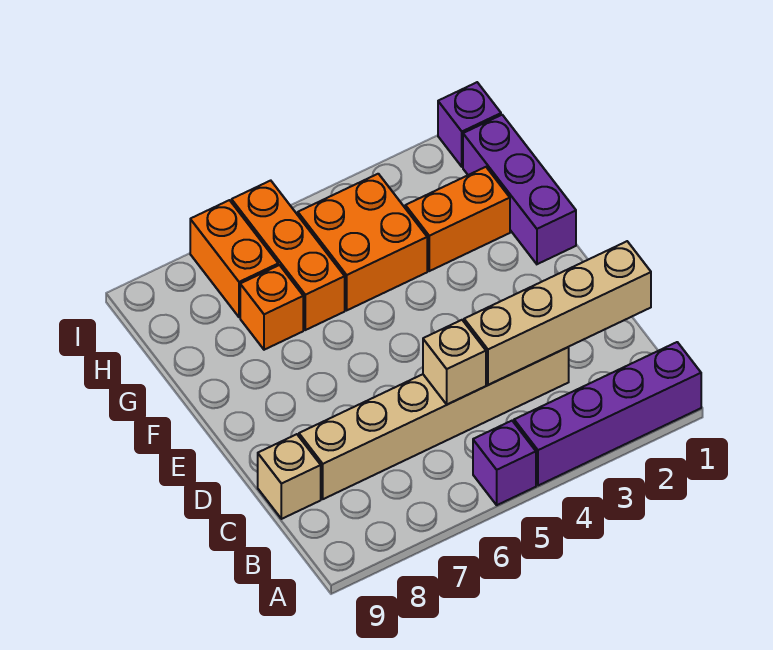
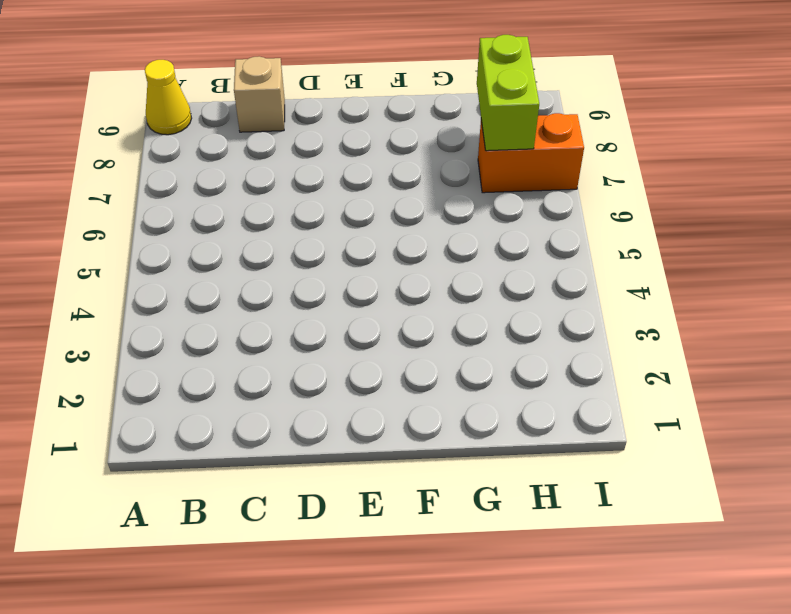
yellow cone A9 level 1 -> none
lime brick H7:H8 level 2 -> none
none -> purple brick A1:A4 level 1
none -> purple brick A5 level 1
none -> tan brick C3:C8 level 1

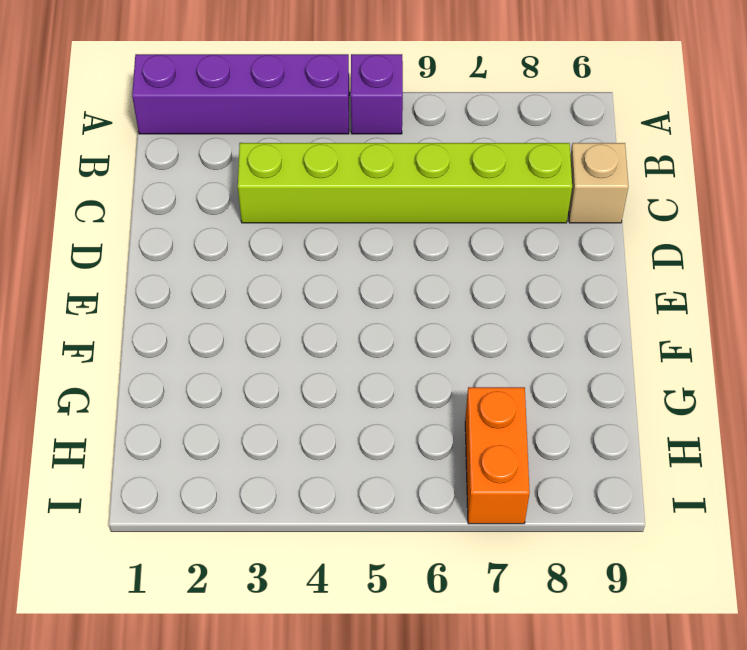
lime brick C3:C8 level 1 -> tan brick C3:C8 level 1
none -> purple brick F1:H1 level 1
none -> orange brick G2:G3 level 1
none -> orange brick G4:H5 level 1

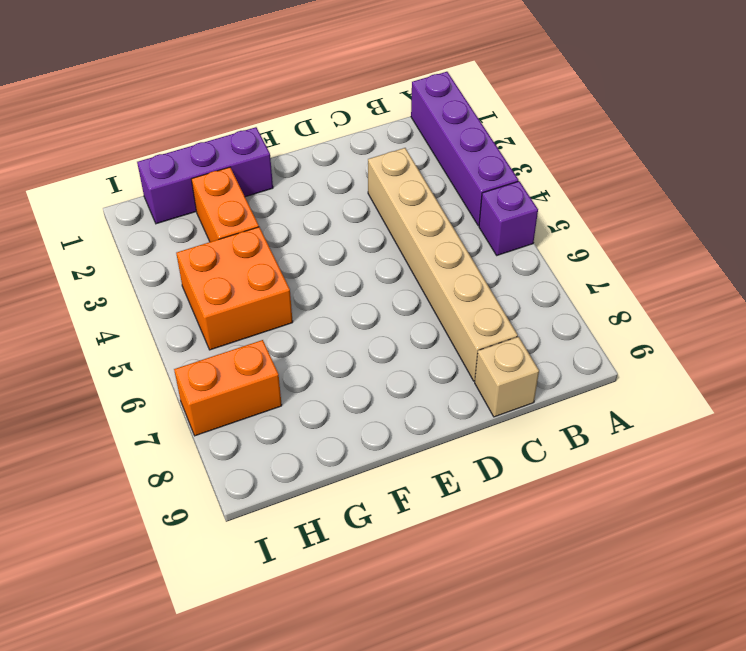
none -> orange brick G6:I6 level 1
none -> orange brick G7 level 1
none -> purple brick I1 level 1

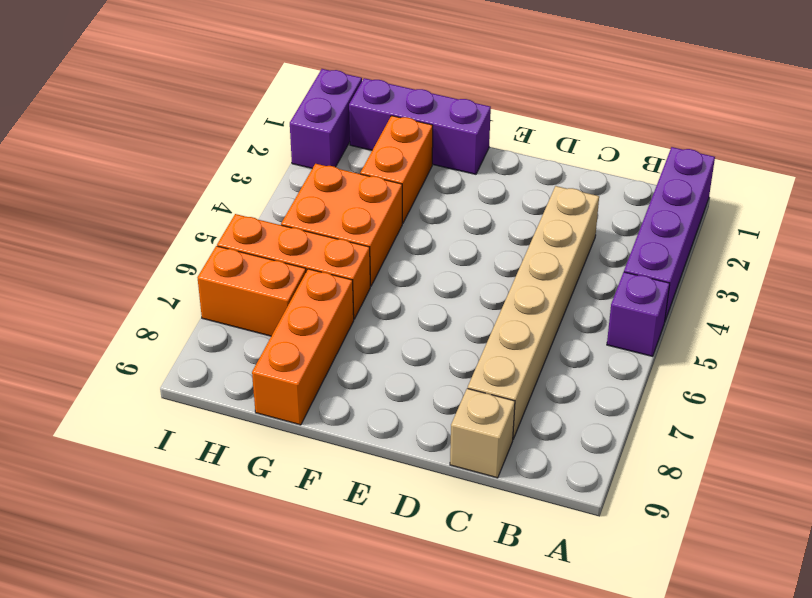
orange brick G7:G9 level 1 -> orange brick G7 level 1
purple brick I1:I2 level 1 -> purple brick I1 level 1
none -> tan brick C1:C4 level 2
none -> tan brick C5 level 2

